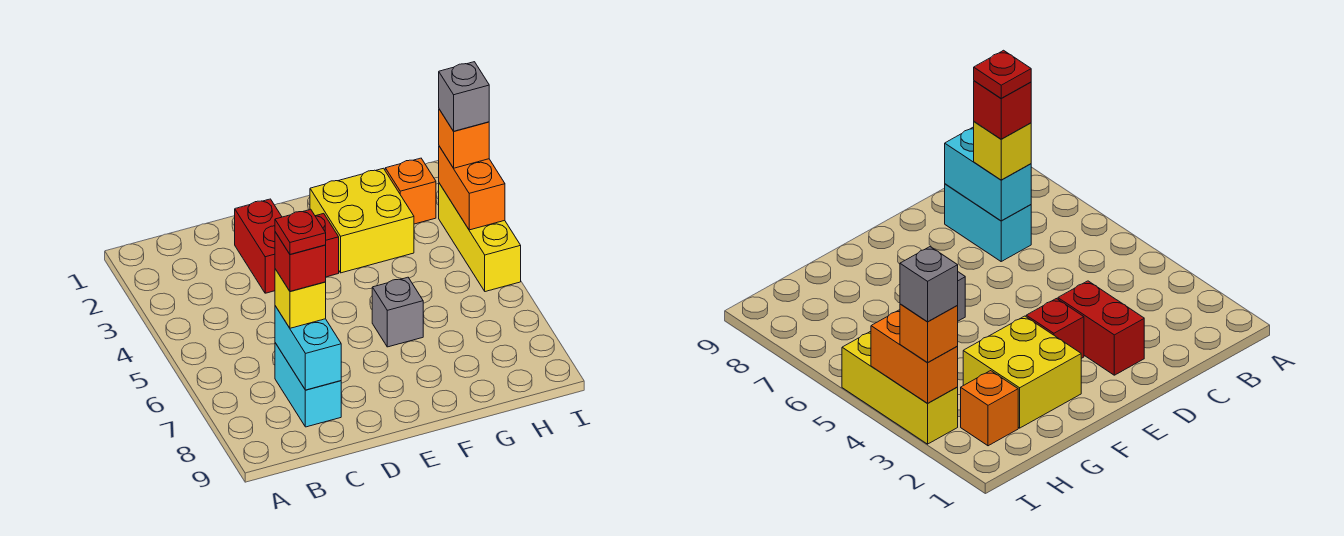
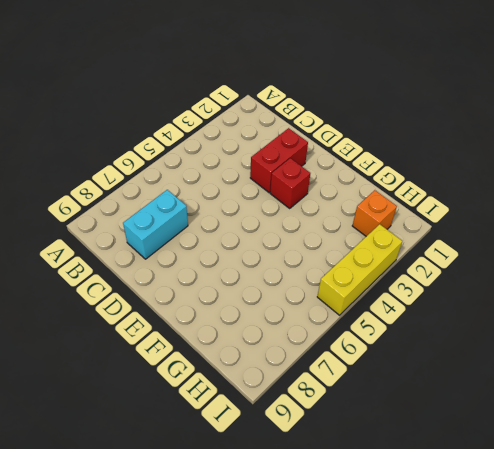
none -> yellow brick F2:G3 level 1
none -> grey brick F6 level 1
none -> cyan brick C7:C8 level 2

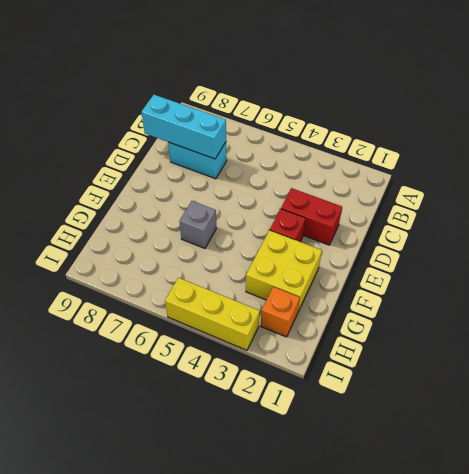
cyan brick C7:C9 level 2 -> cyan brick C7:C8 level 2
none -> orange brick I3:I4 level 2
none -> yellow brick C7 level 3
none -> orange brick I3 level 3

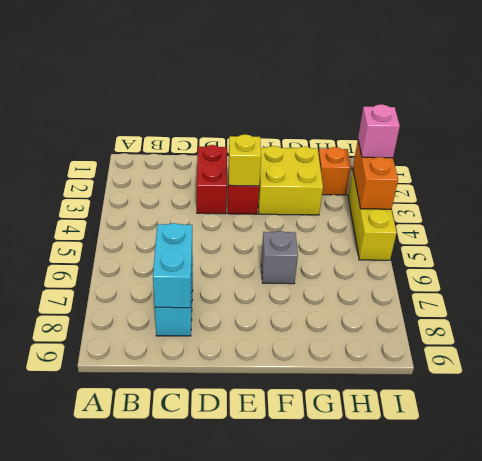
yellow brick E3 level 2 -> yellow brick C7 level 3
pink brick I3 level 3 -> orange brick I3 level 3
none -> red brick C7 level 4
none -> grey brick I3 level 4
none -> red plate C7 level 5

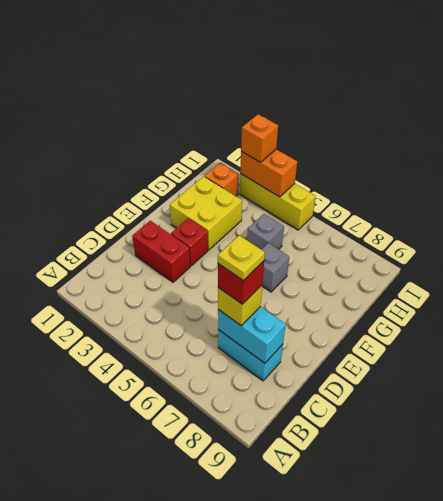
yellow plate C7 level 5 -> red plate C7 level 5
grey brick G5 level 1 -> grey brick I3 level 4

